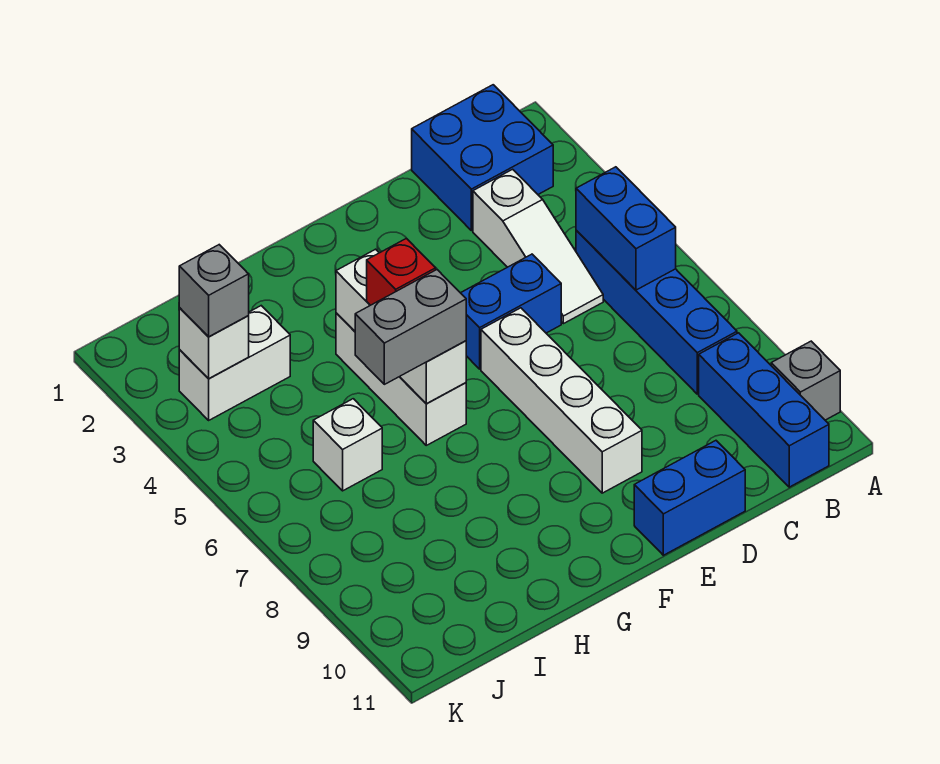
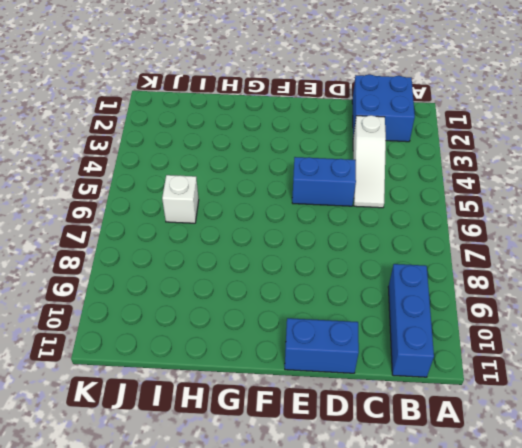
none -> grey brick A10 level 1
none -> blue brick B5:B8 level 1
none -> white brick E6:E9 level 1

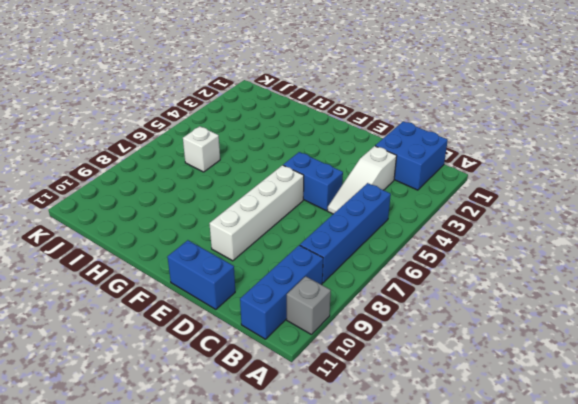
none -> white brick G4:G6 level 1
none -> white brick I3:J3 level 1
none -> blue brick B5:B6 level 2

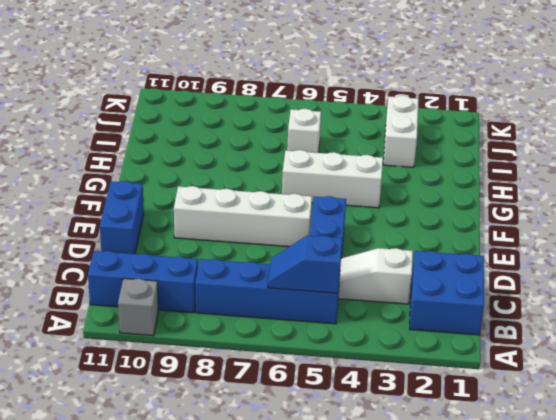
blue slope B5:B6 level 2 top 5 -> blue brick B5:B6 level 2
none -> white brick G4:G6 level 2
none -> white brick J3 level 2
none -> red brick G5 level 3

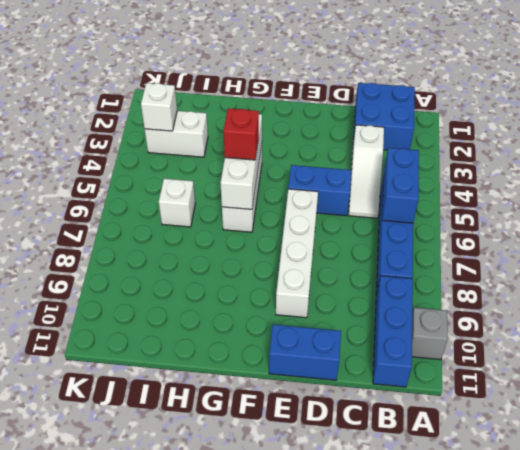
none -> grey brick G6:H6 level 3
none -> grey brick J3 level 3

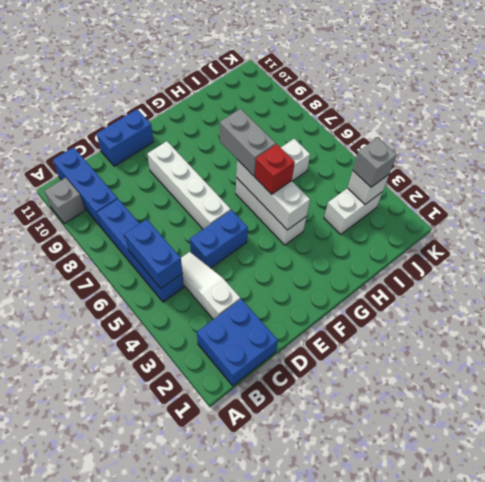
grey brick G6:G7 level 3 -> grey brick G6:H6 level 3

